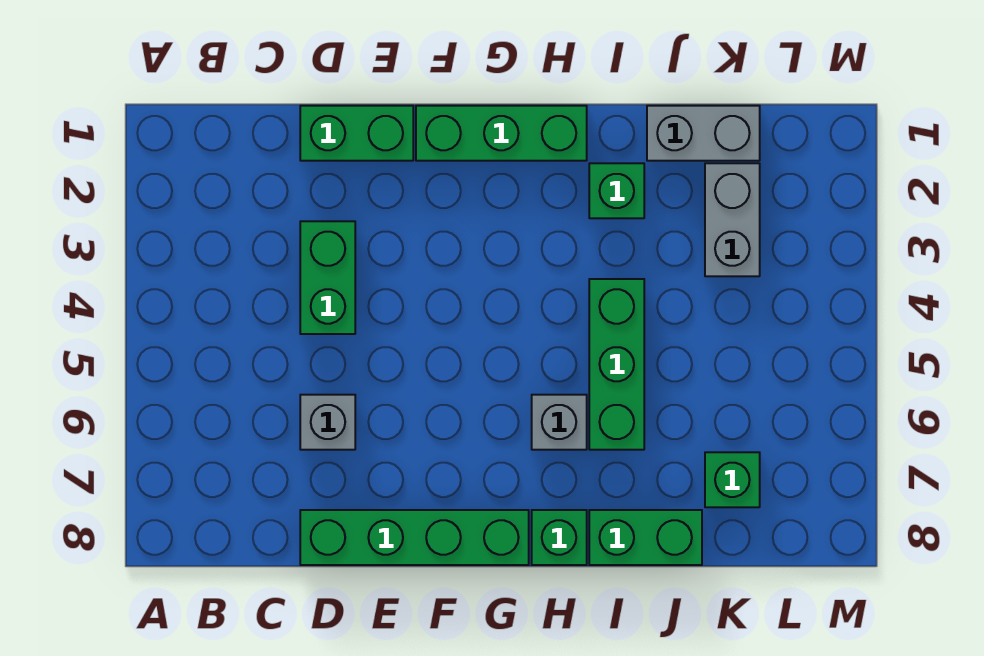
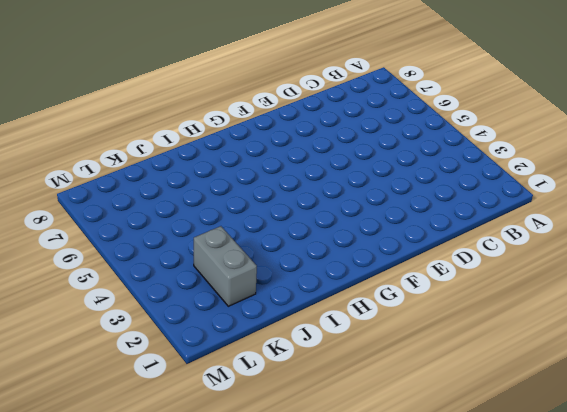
none -> green brick D1:E1 level 1
none -> green brick D3:D4 level 1
none -> grey brick D6 level 1

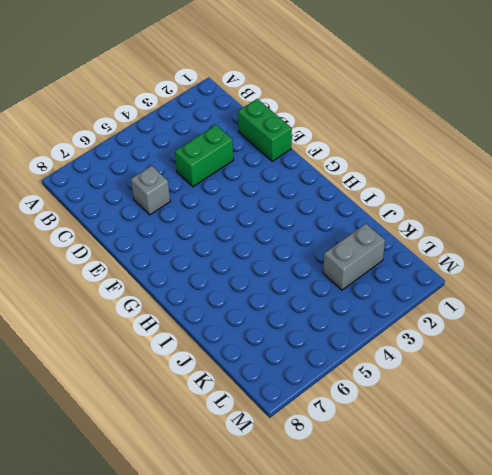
none -> green brick D8:G8 level 1
none -> green brick F1:H1 level 1
none -> grey brick H6 level 1

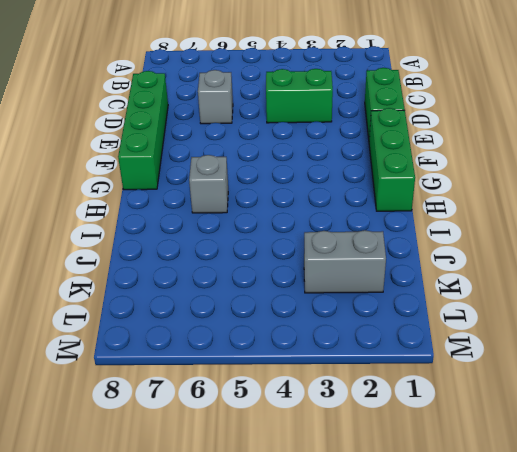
none -> green brick H8 level 1
none -> green brick I2 level 1
none -> green brick I4:I6 level 1

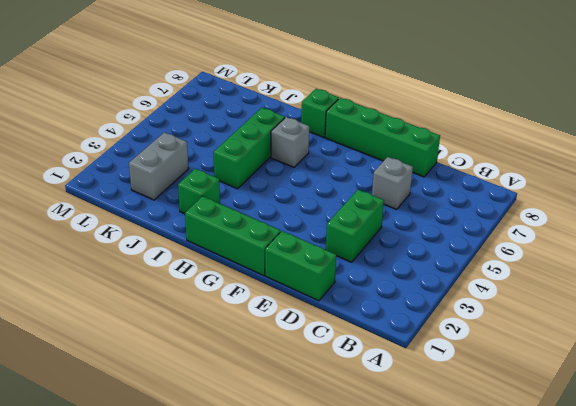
none -> green brick I8:J8 level 1
none -> grey brick J1:K1 level 1
none -> green brick K7 level 1

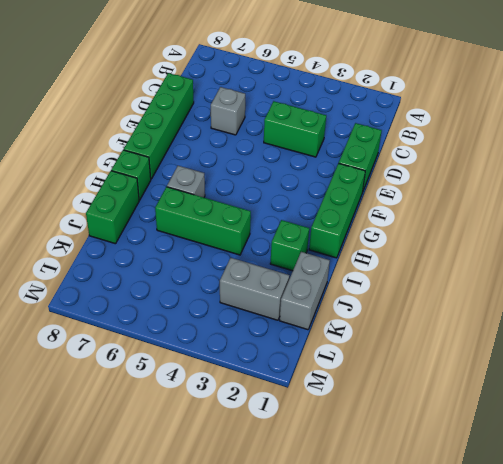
none -> green brick K7 level 1

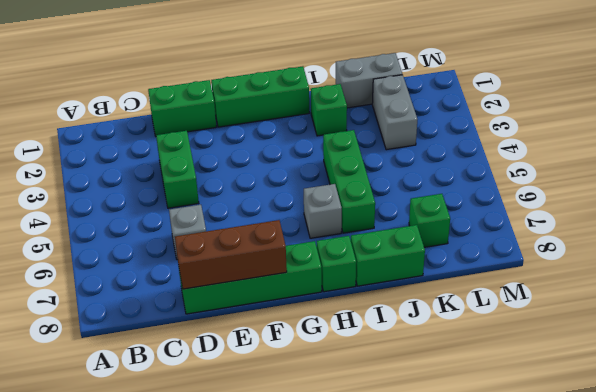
brown brick D8:F8 level 2 -> none

